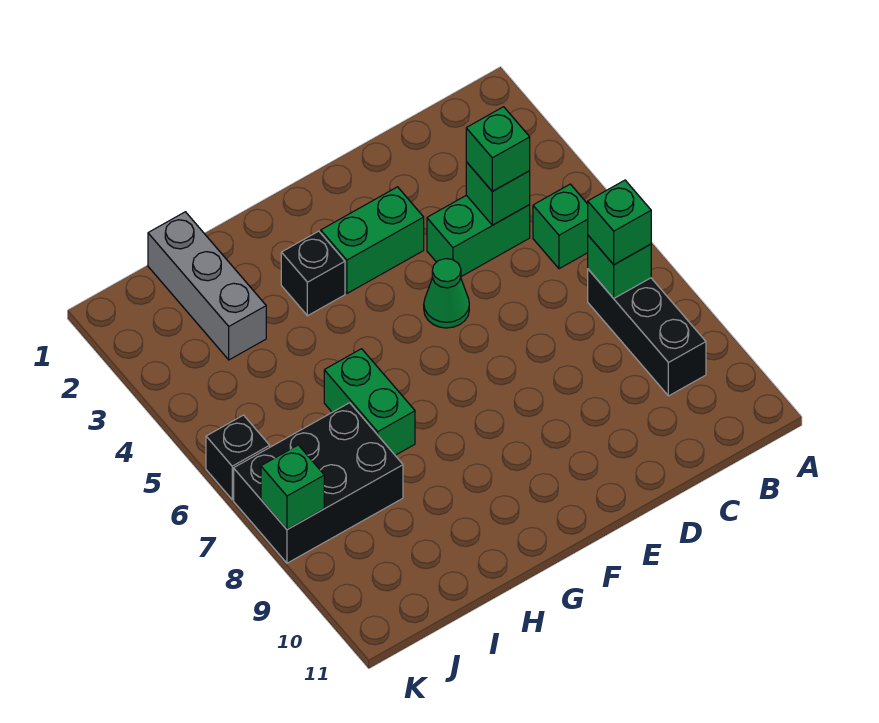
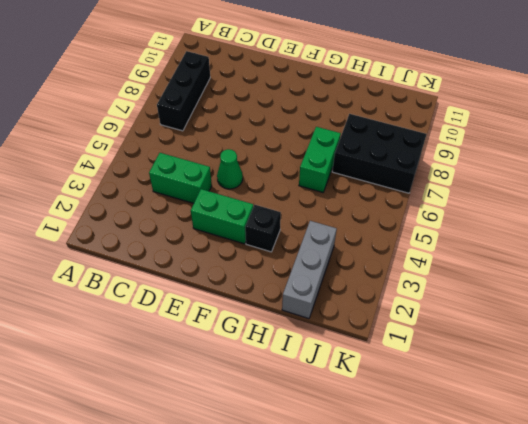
none -> green brick B5 level 1
none -> black brick K6 level 1
none -> green brick B7 level 2

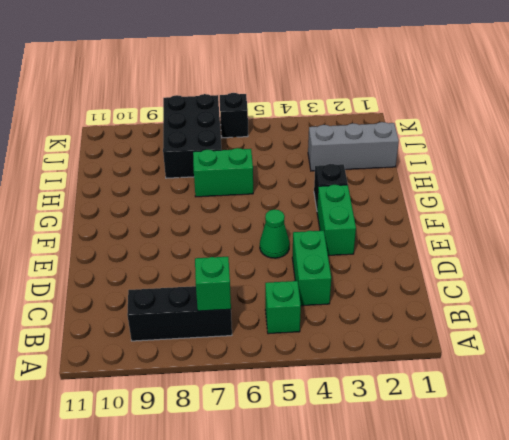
none -> green brick C4 level 2
none -> green brick K8 level 2
none -> green brick B7 level 3

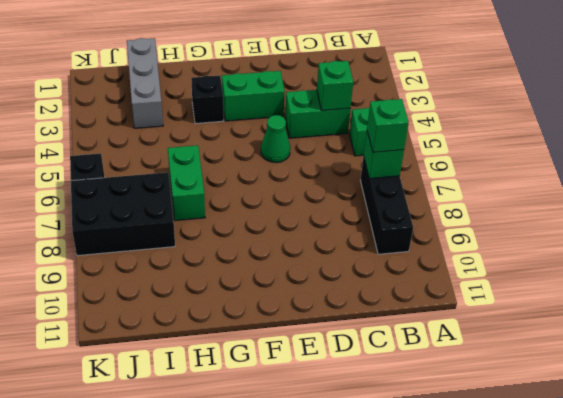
none -> green brick K8 level 2
none -> green brick C4 level 3

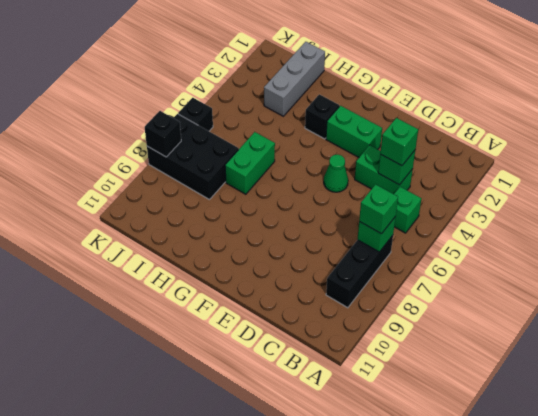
black brick K8 level 2 -> green brick K8 level 2

